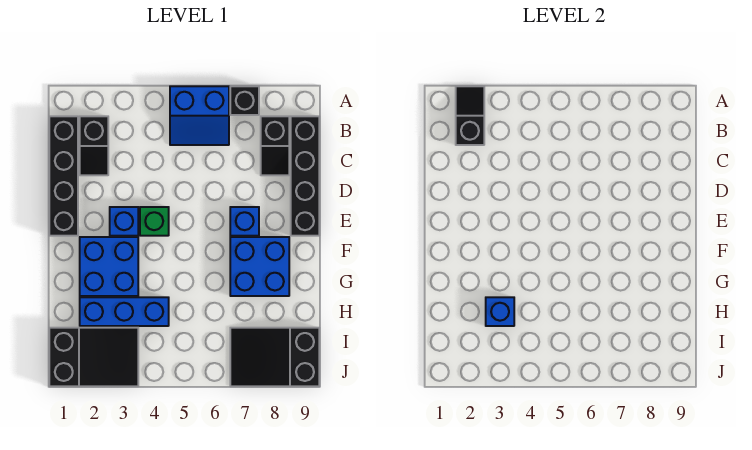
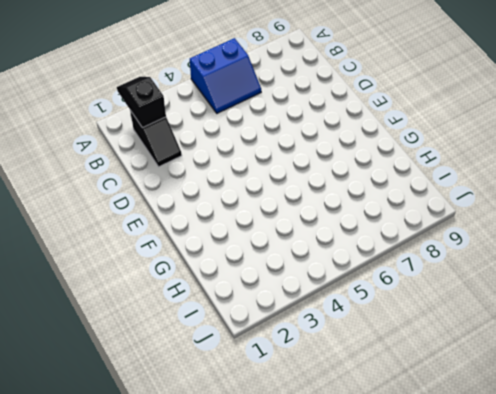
none -> black brick A7 level 1
none -> black brick B1:E1 level 1
none -> black slope B8:C8 level 1 top B

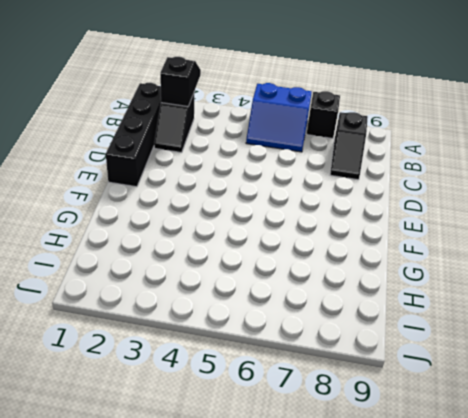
none -> black brick B9:E9 level 1
none -> blue brick E3 level 1
none -> green brick E4 level 1

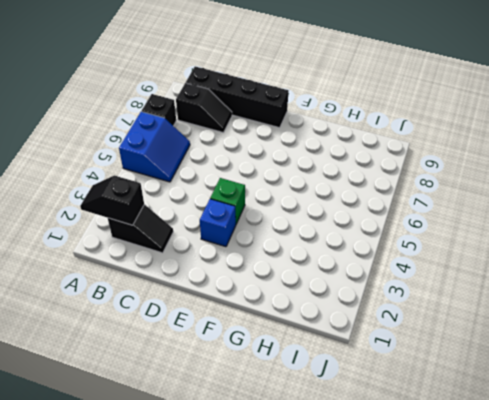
none -> black brick B1:E1 level 1
none -> blue brick E7 level 1
none -> blue brick F2:G3 level 1

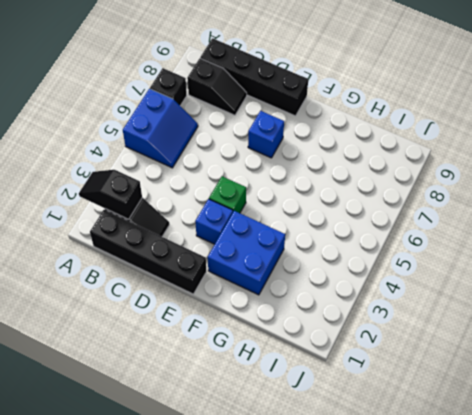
none -> blue brick F7:G8 level 1
none -> blue brick H2:H4 level 1
none -> black slope I1:J3 level 1 top 1

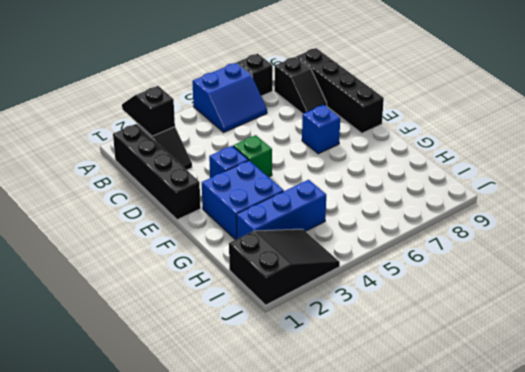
none -> blue brick F7:G8 level 1
none -> black slope I7:J9 level 1 top 9
none -> blue brick H3 level 2

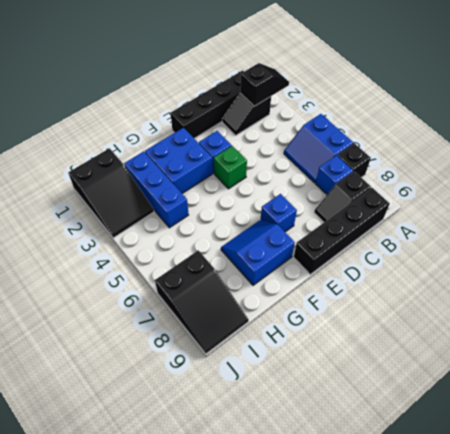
blue brick B7 level 1 -> blue brick H3 level 2
blue slope F7:G8 level 1 top 8 -> blue brick F7:G8 level 1
black slope I7:J9 level 1 top 7 -> black slope I7:J9 level 1 top 9

